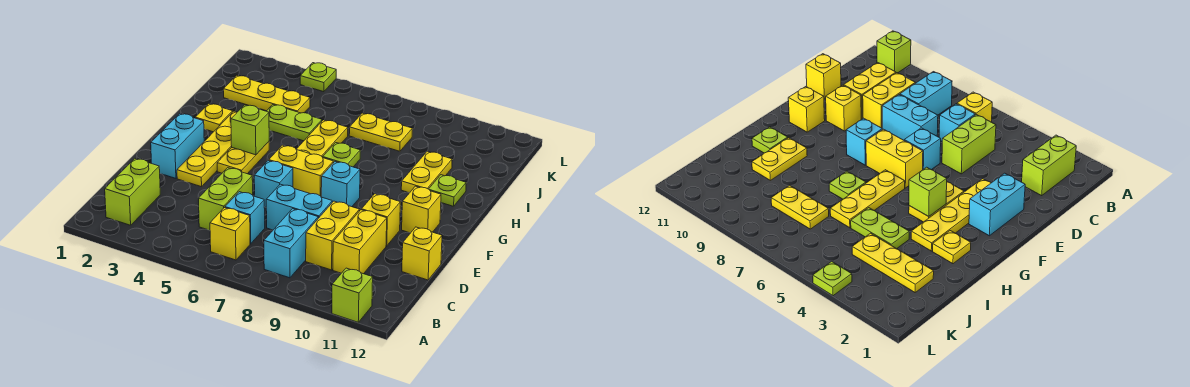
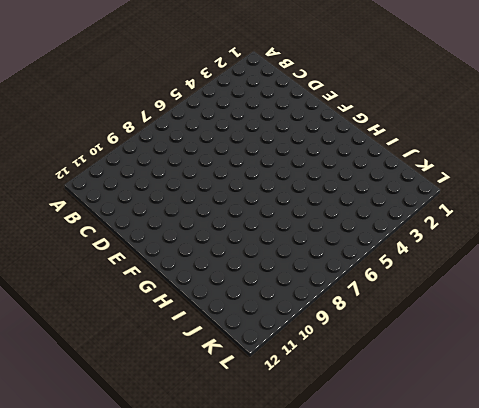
none -> lime brick A11 level 1
none -> lime brick B2:C2 level 1
none -> yellow brick B6 level 1

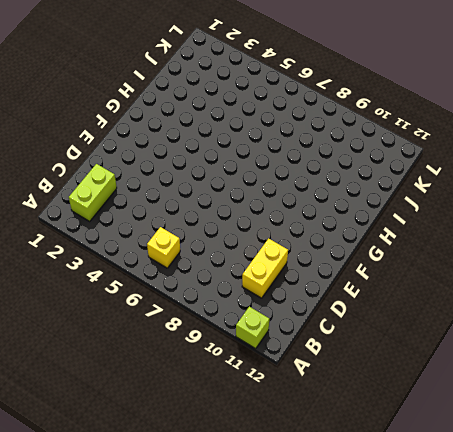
none -> cyan brick B8:C8 level 1
none -> lime brick C5:D5 level 1
none -> cyan brick C6 level 1

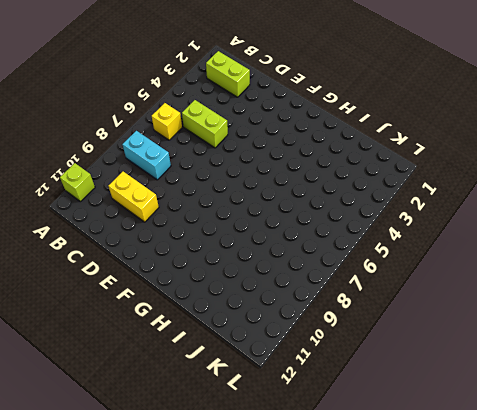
none -> cyan brick C6 level 1
none -> yellow brick C9:D9 level 1
none -> cyan brick D7:D8 level 1

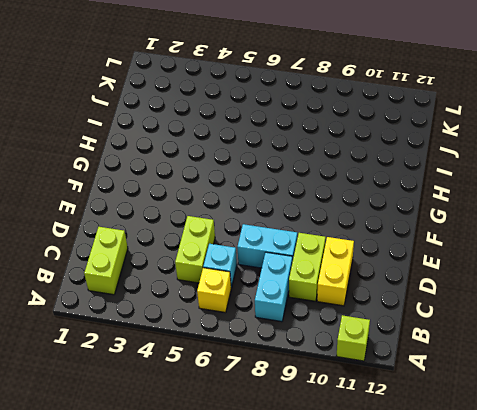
lime brick C9:D9 level 1 -> yellow brick C9:D9 level 1
none -> yellow brick D12 level 1
none -> cyan brick E2:F2 level 1
none -> yellow plate E3:H3 level 1

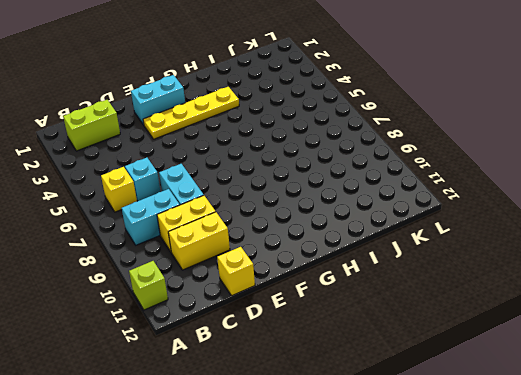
none -> lime brick C5:D5 level 1
none -> cyan brick E6 level 1
none -> yellow brick E10 level 1

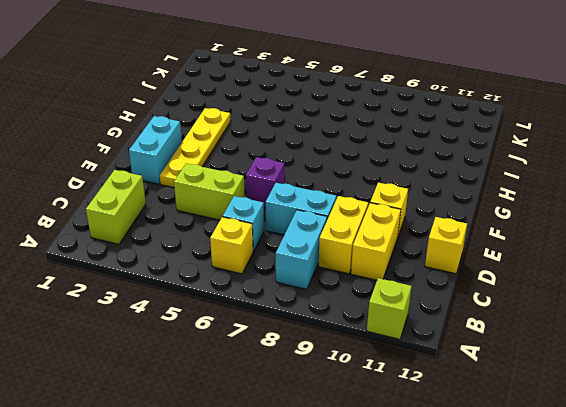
lime brick D4:D5 level 1 -> lime brick C5:D5 level 1
purple brick E6 level 1 -> cyan brick E6 level 1
none -> yellow plate F4:G4 level 1
none -> yellow brick F6:F7 level 1
none -> cyan brick F8 level 1

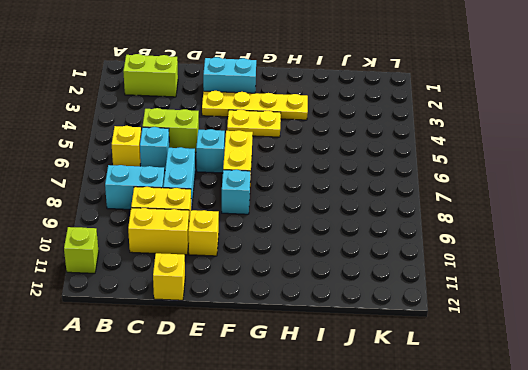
none -> yellow brick F11 level 1
none -> yellow plate G6:I6 level 1
none -> yellow plate H2 level 1

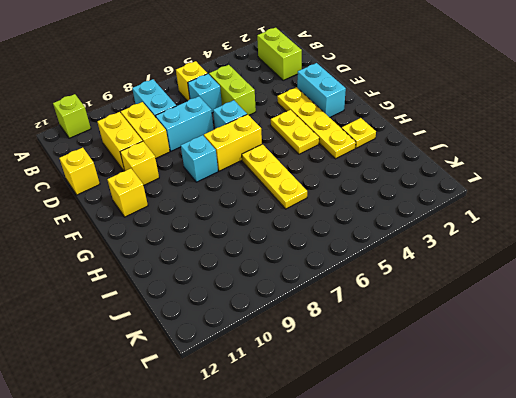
none -> lime plate H7 level 1
none -> yellow plate H10:I10 level 1
none -> lime plate H11 level 1

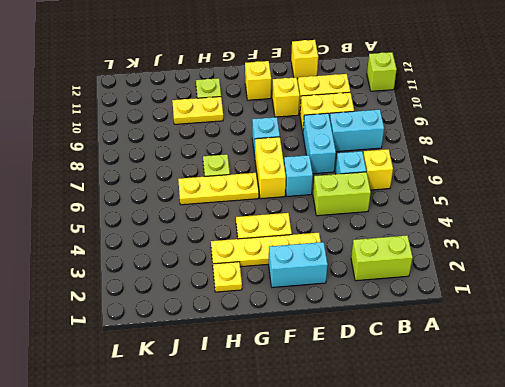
none -> lime plate I4:I5 level 1
none -> yellow plate J2:J4 level 1
none -> yellow plate J7:J8 level 1

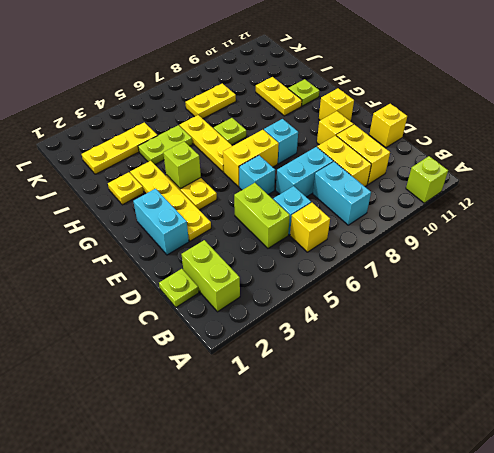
lime plate C1 level 1 -> lime plate L4 level 1

